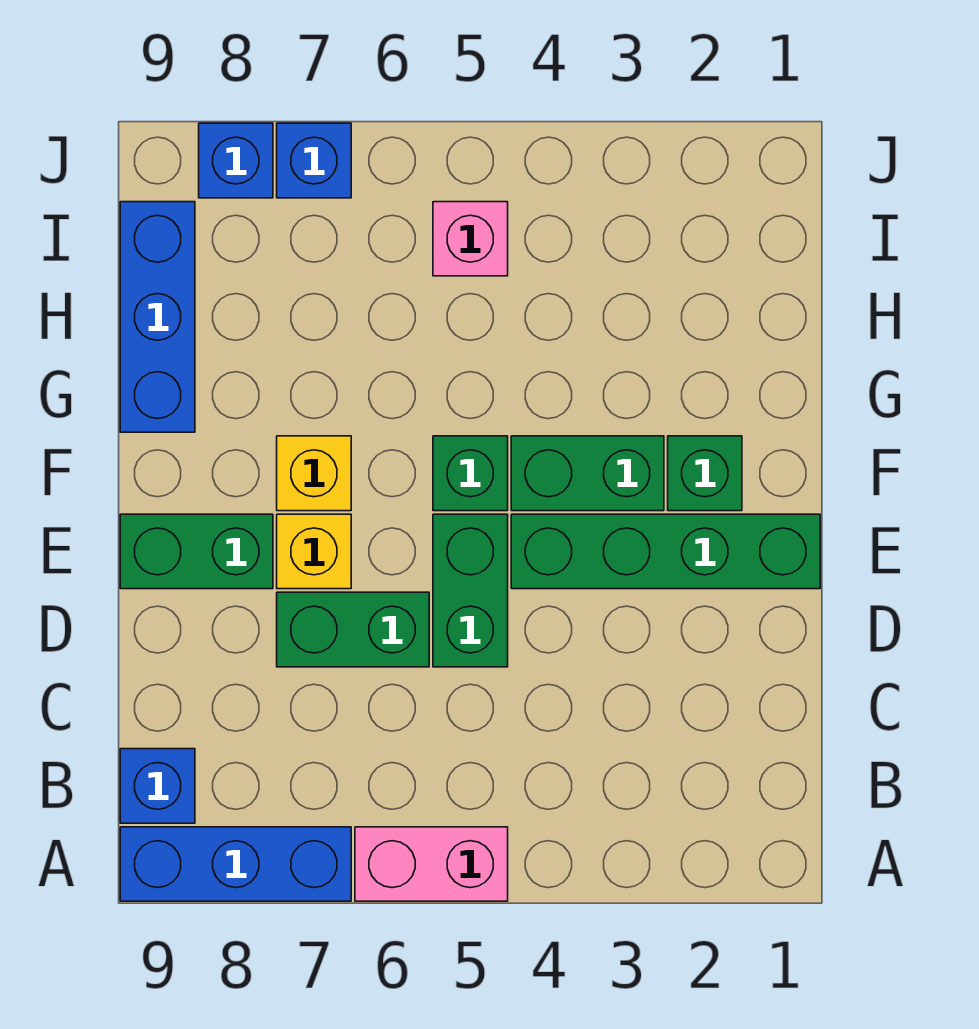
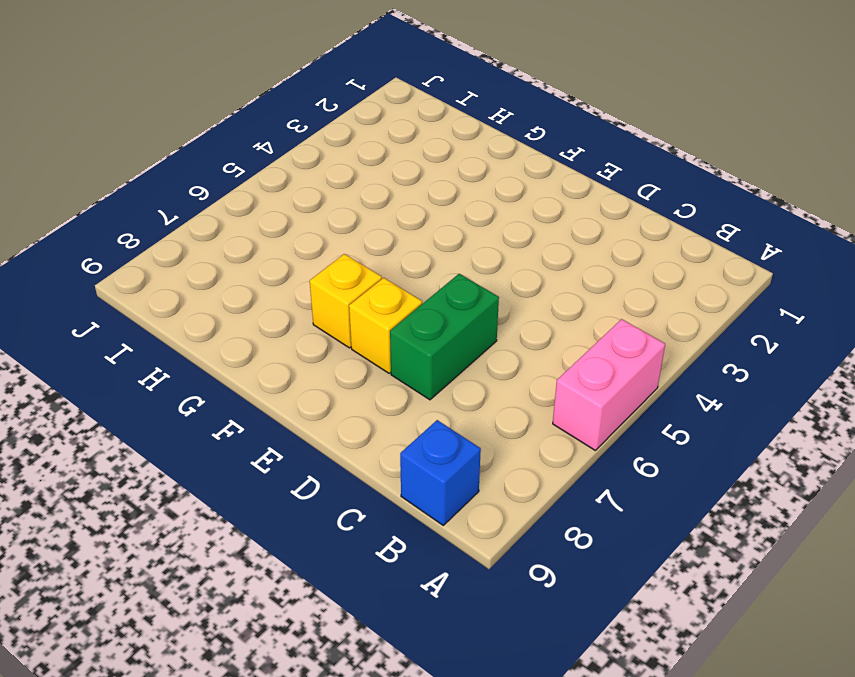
none -> blue brick A7:A9 level 1
none -> green brick D5:E5 level 1
none -> green brick E1:E4 level 1

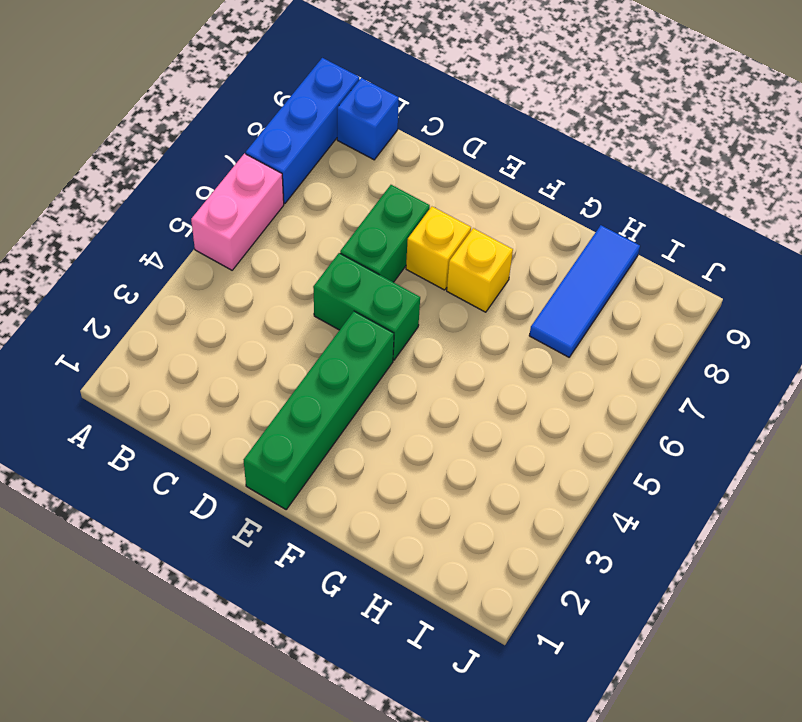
blue tile H7:H9 level 1 -> blue brick G9:I9 level 1
none -> green brick E8:E9 level 1
none -> green brick F2 level 1
none -> green brick F3:F4 level 1

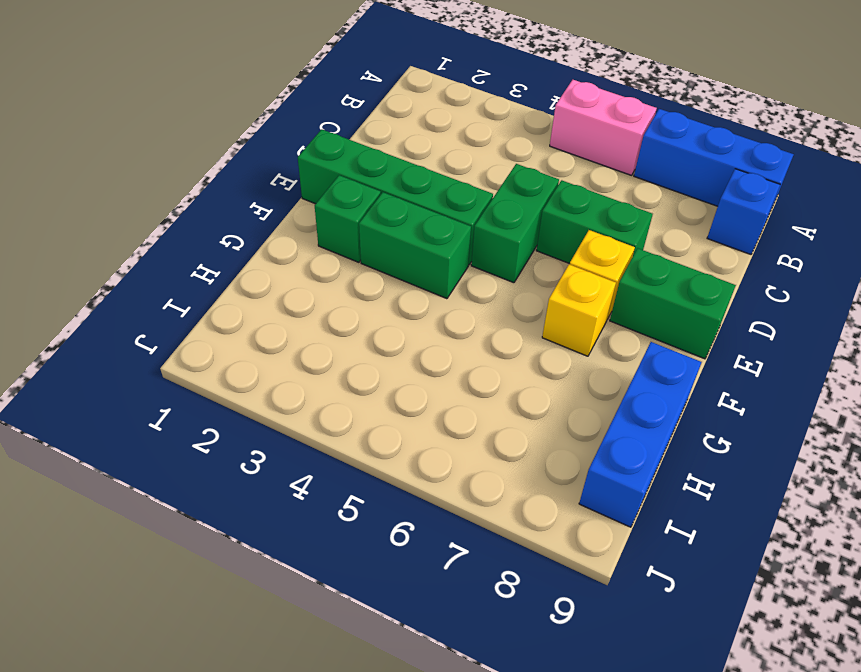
none -> green brick F5 level 1
none -> pink brick I5 level 1
none -> blue brick J7 level 1

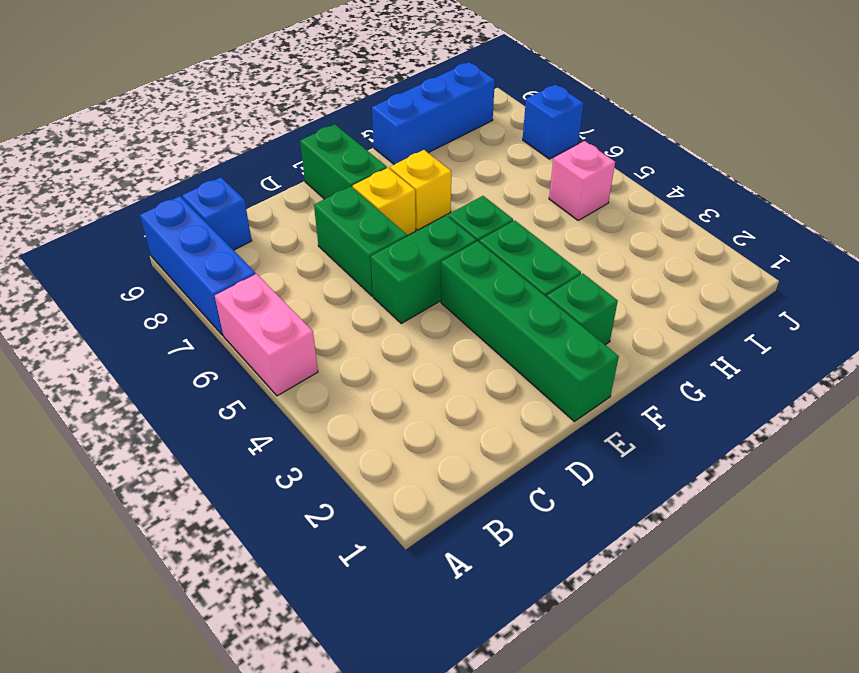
none -> blue brick J8 level 1

